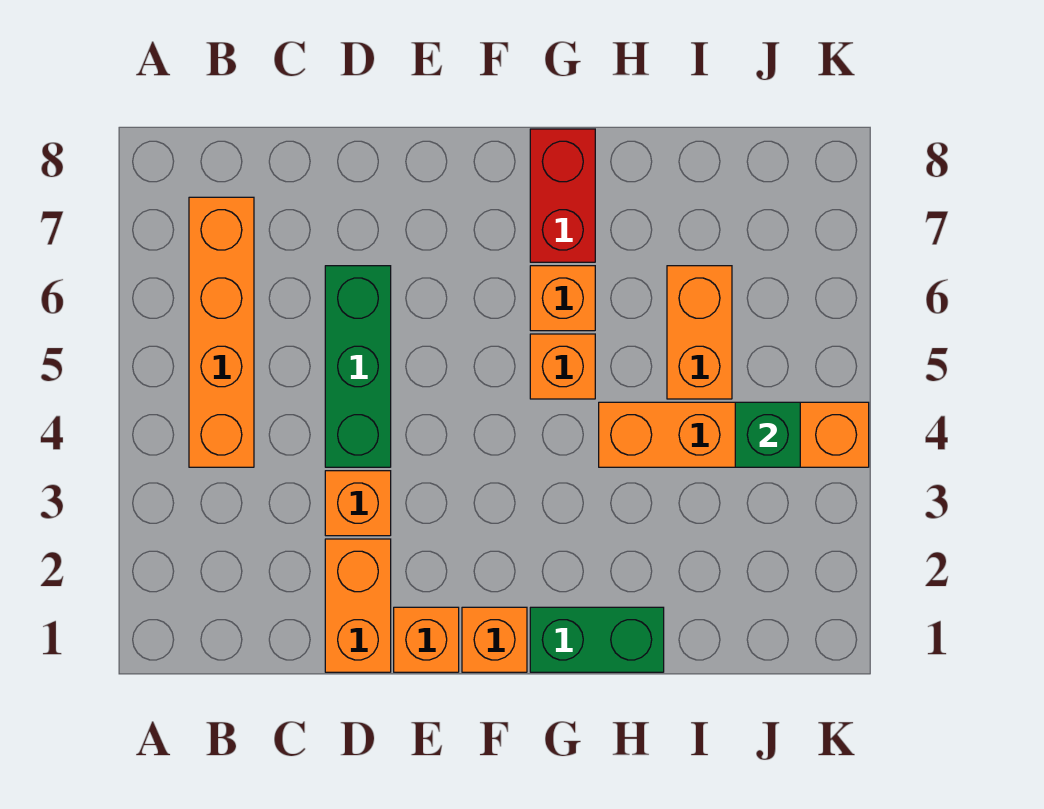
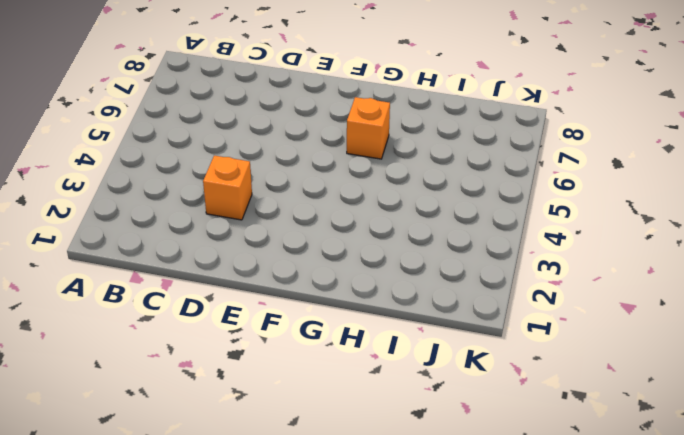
none -> orange brick B4:B7 level 1
none -> orange brick D1:D2 level 1
none -> green brick D4:D6 level 1

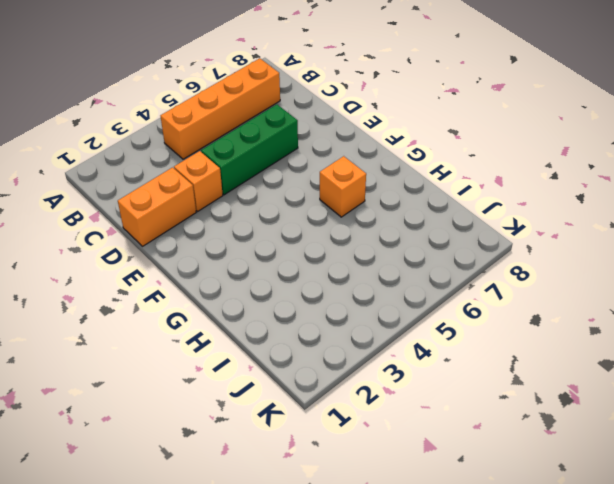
none -> orange brick E1 level 1
none -> orange brick F1 level 1
none -> green brick G1:H1 level 1

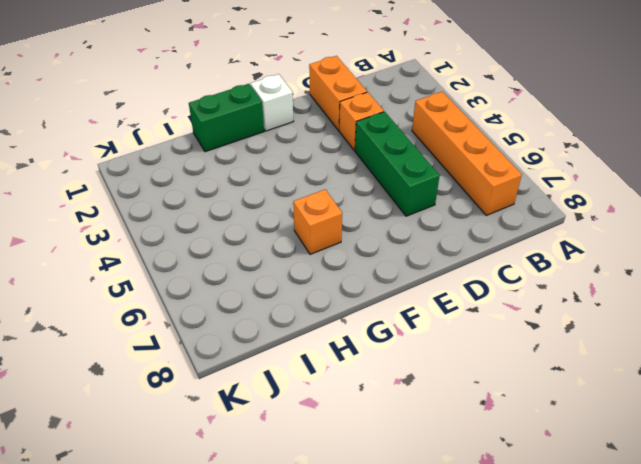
white brick F1 level 1 -> orange brick F1 level 1
none -> orange brick E1 level 1
none -> orange brick G5 level 1
none -> red brick G7:G8 level 1

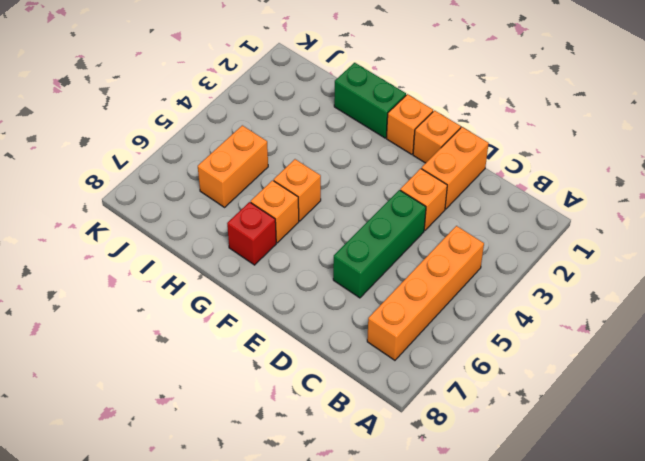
red brick G7 level 1 -> red brick G7:G8 level 1
none -> orange brick H4:K4 level 1
none -> green brick J4 level 2

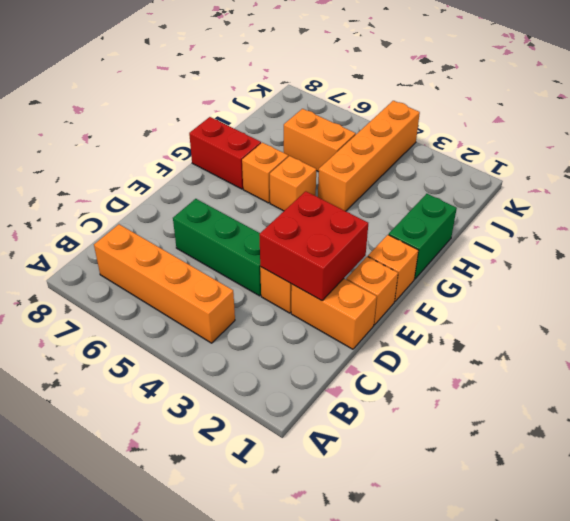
red brick D2:E3 level 2 -> none
none -> green brick J4 level 2

